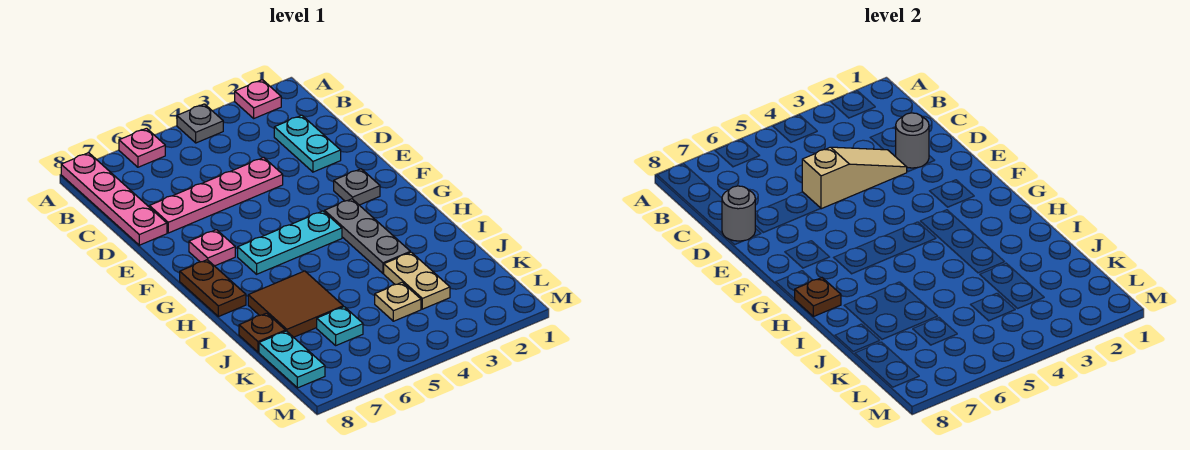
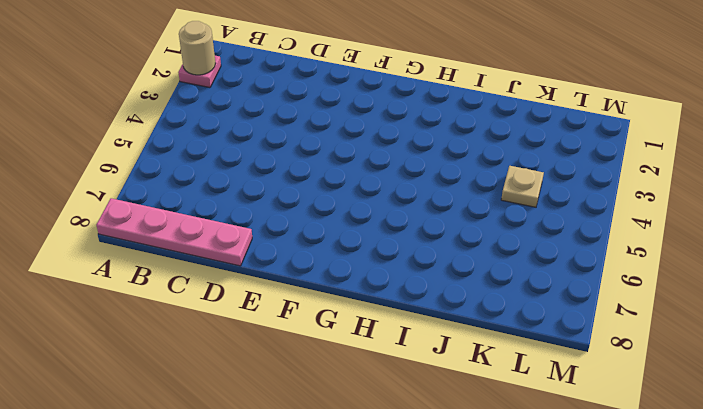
tan round brick A2 level 2 -> none
none -> grey plate A4 level 1
none -> pink plate A6 level 1
none -> cyan plate C2:D2 level 1

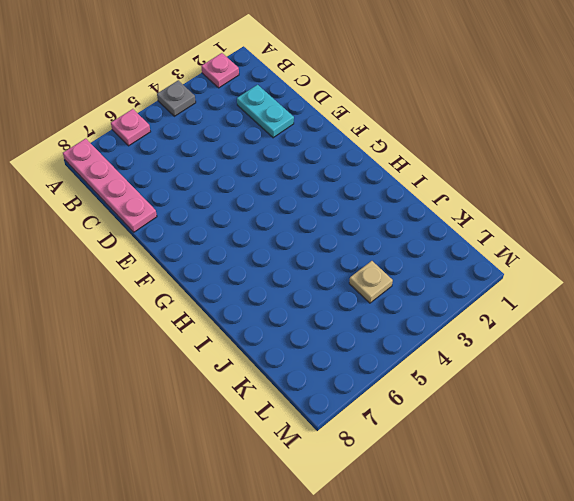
none -> pink plate D4:D7 level 1
none -> grey plate F2 level 1
none -> pink plate F7 level 1

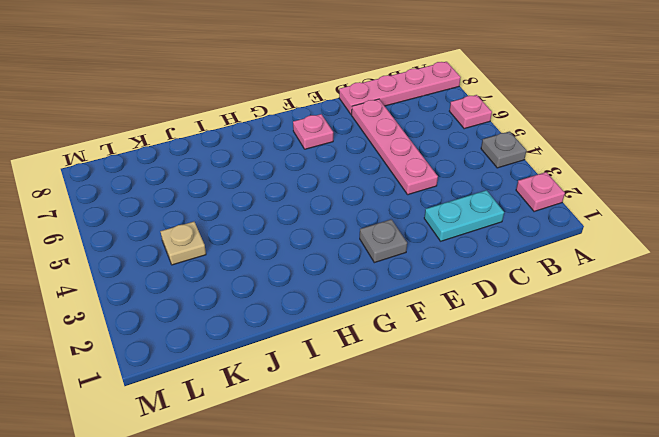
none -> grey plate G3:I3 level 1
none -> cyan plate G4:G6 level 1
none -> brown plate G8:H8 level 1

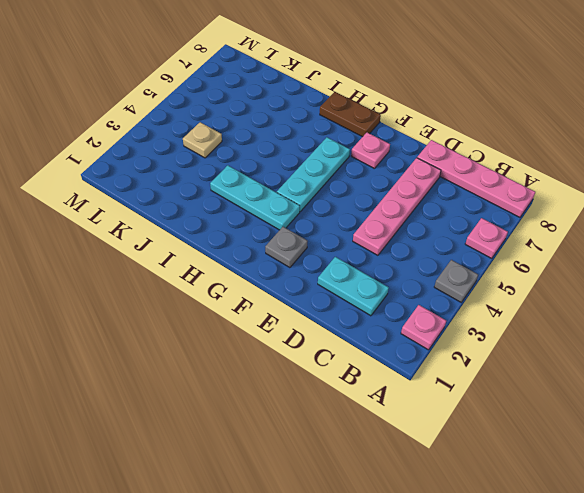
cyan plate G3:I3 level 1 -> grey plate G3:I3 level 1
none -> brown tile I6:J7 level 1
none -> tan plate J3:K3 level 1
none -> brown plate J8 level 1

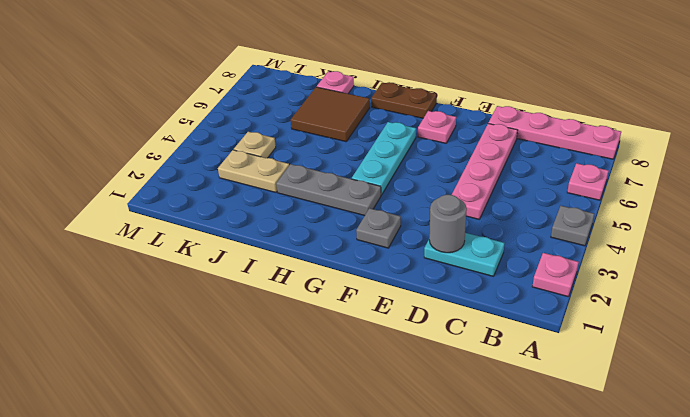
pink plate J8 level 1 -> brown plate J8 level 1
none -> cyan plate K6 level 1
none -> cyan plate K8:L8 level 1
none -> tan slope D3:D5 level 2 top 5

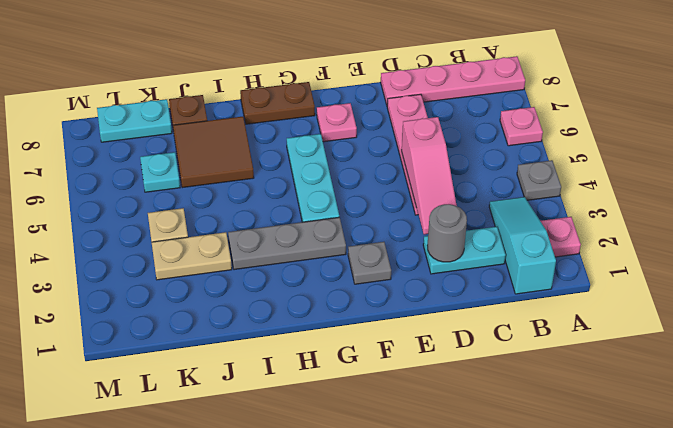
cyan slope B1:B3 level 1 top 1 -> none
pink slope D3:D5 level 2 top 5 -> tan slope D3:D5 level 2 top 5
none -> grey round brick D8 level 2
none -> brown plate H8 level 2

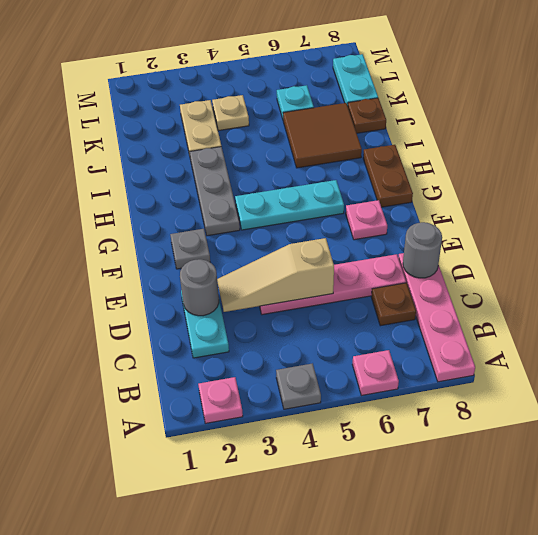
brown plate C7 level 1 -> brown plate H8 level 2

